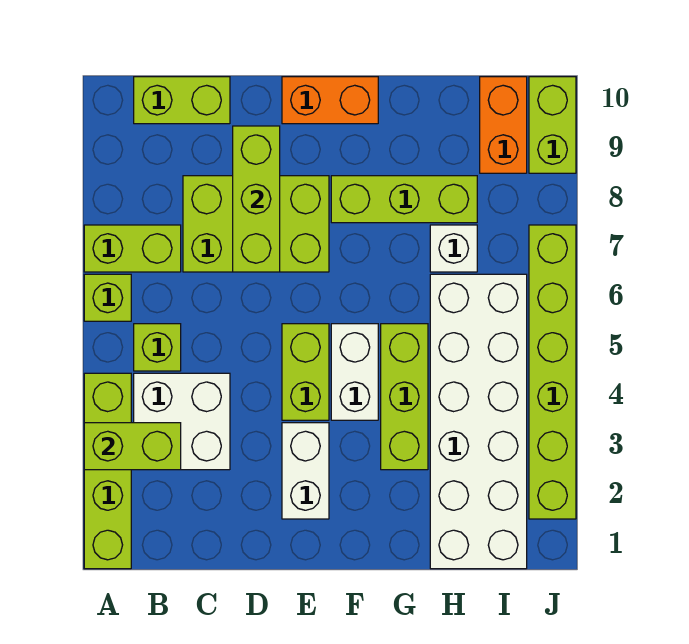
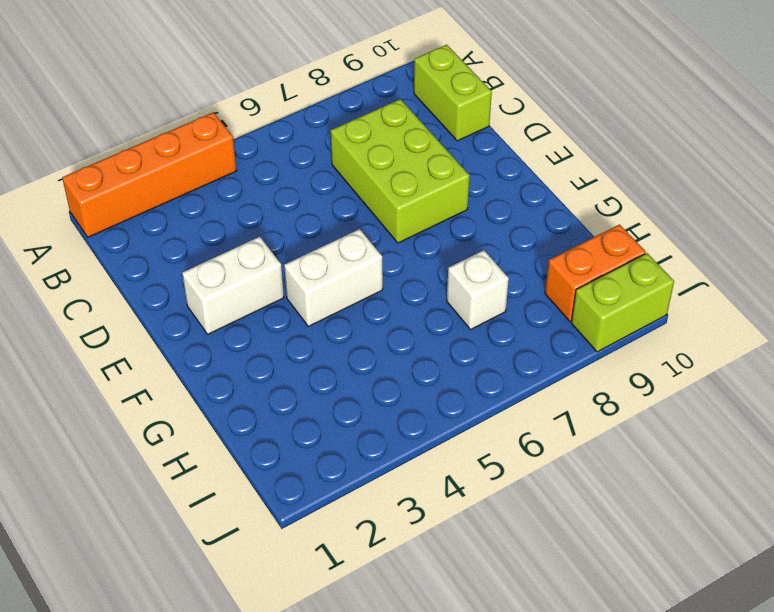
orange brick A1:A4 level 1 -> lime brick A1:A4 level 1
none -> lime brick A6 level 1
none -> lime brick A7:B7 level 1
none -> white brick B3:C4 level 1

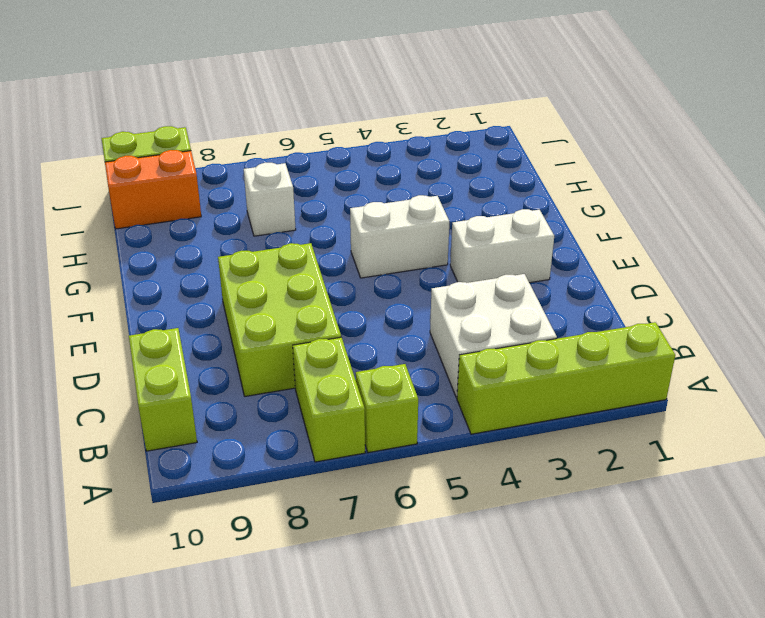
none -> lime brick B5 level 1
none -> lime brick E4:E5 level 1
none -> orange brick E10:F10 level 1

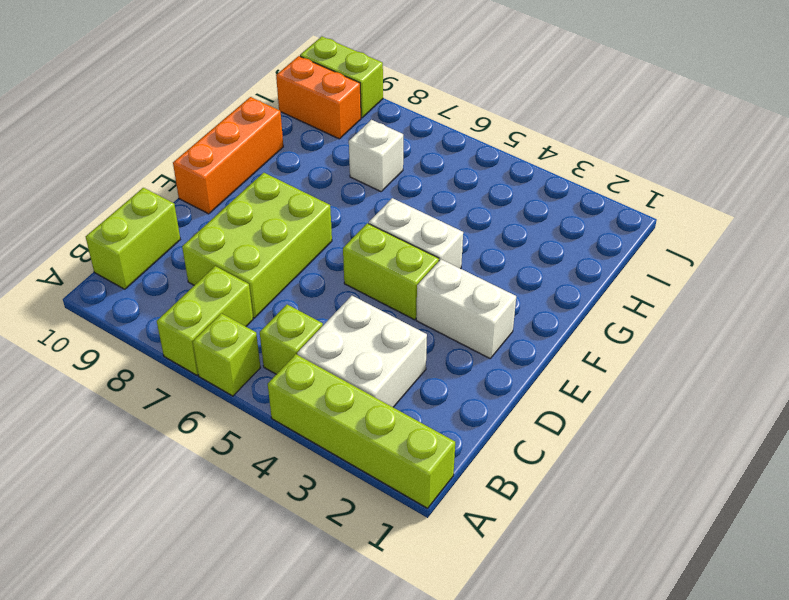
orange brick E10:G10 level 1 -> orange brick E10:F10 level 1
none -> lime brick F8:H8 level 1
none -> lime brick G3:G5 level 1
none -> white brick H1:I6 level 1

